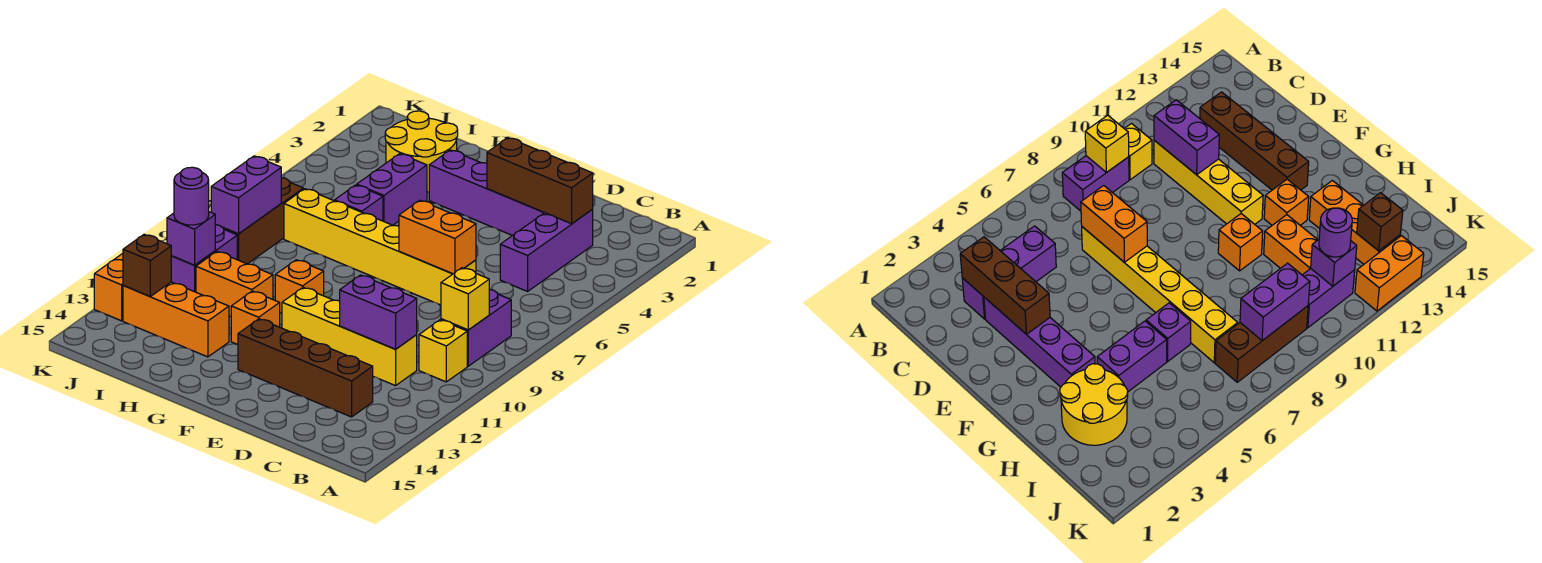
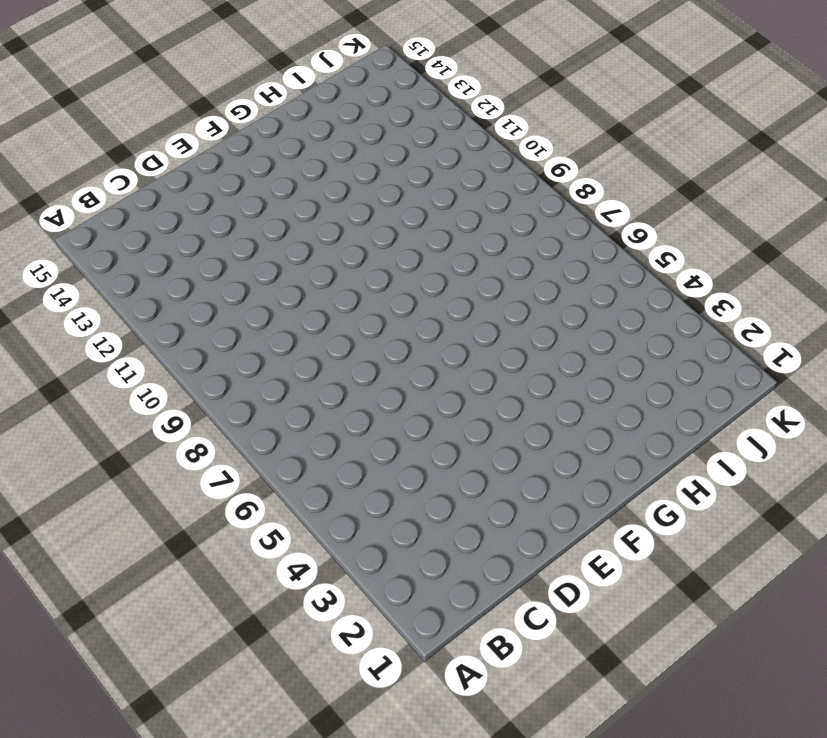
none -> purple brick B8:B9 level 1
none -> yellow brick B10 level 1
none -> purple brick C3:C5 level 1

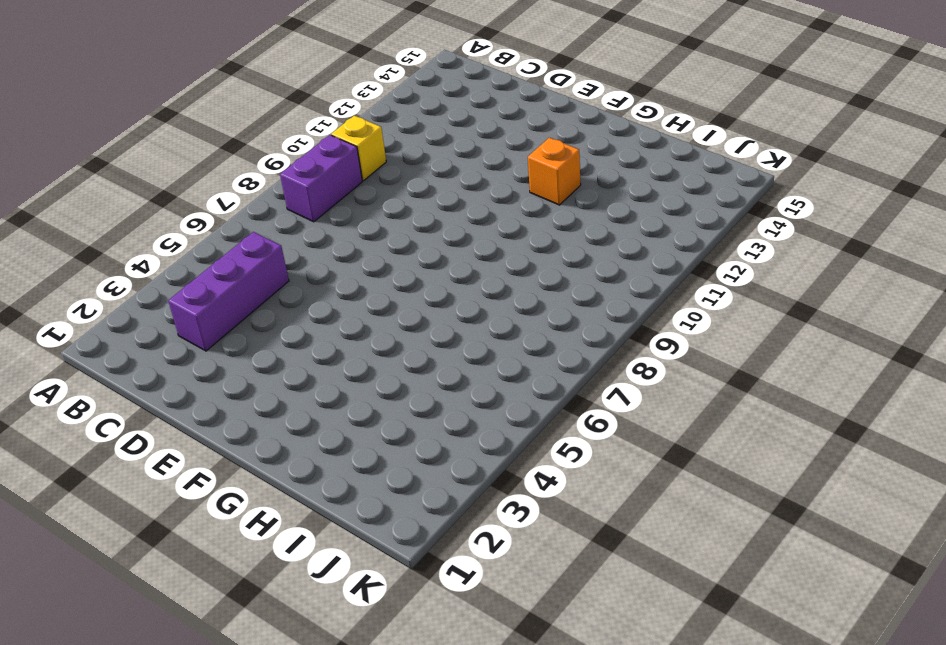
none -> yellow brick C11:F11 level 1
none -> brown brick C13:F13 level 1
none -> purple brick D3:G3 level 1

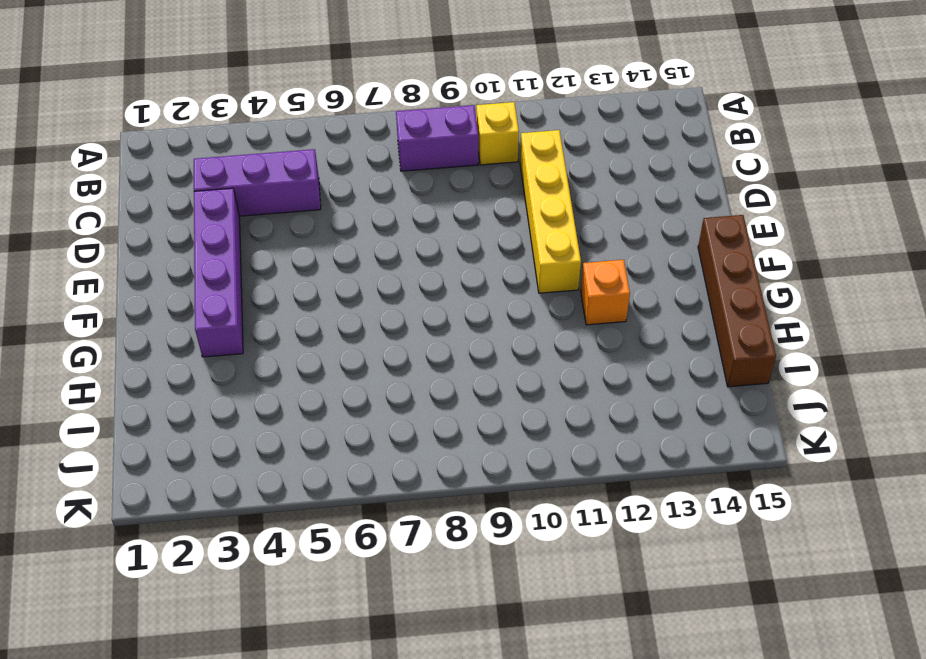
brown brick F15:I15 level 1 -> brown brick C13:F13 level 1
none -> yellow brick D7:I7 level 1
none -> orange brick G10 level 1
none -> yellow round brick H2:I3 level 1

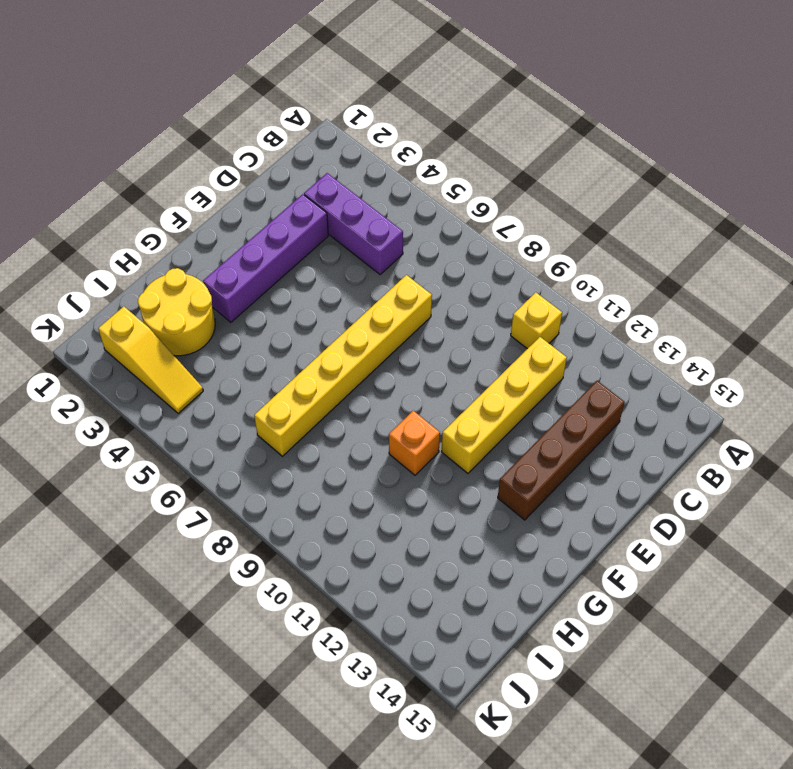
yellow slope J2:J4 level 1 top 2 -> none
none -> purple brick B8:B9 level 1
none -> orange brick G12 level 1
none -> purple brick H4:H5 level 1

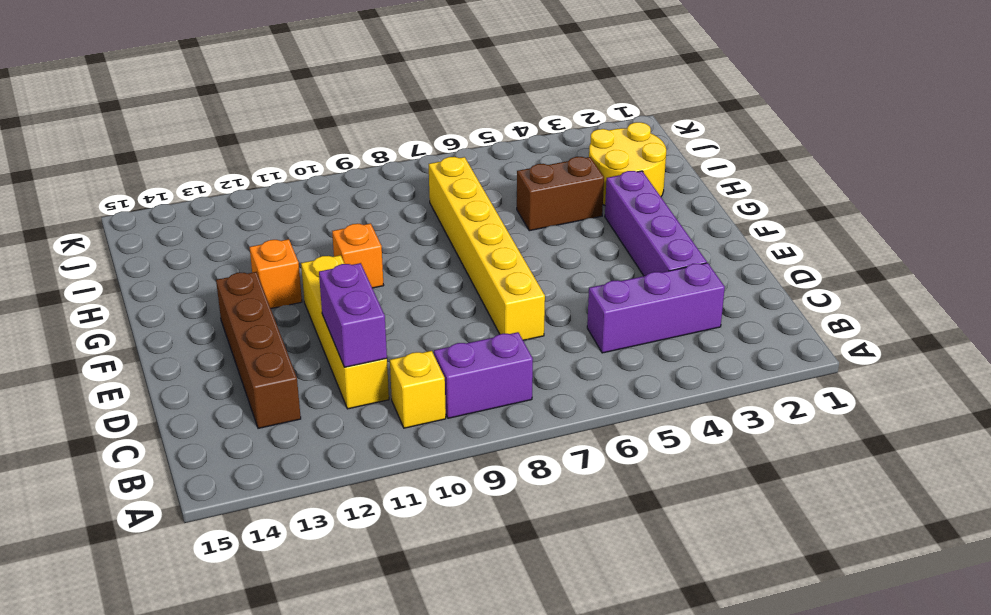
brown brick H4:H5 level 1 -> purple brick H4:H5 level 1
none -> purple brick H6 level 1
none -> orange brick H11:I11 level 1
none -> orange brick H13:J13 level 1

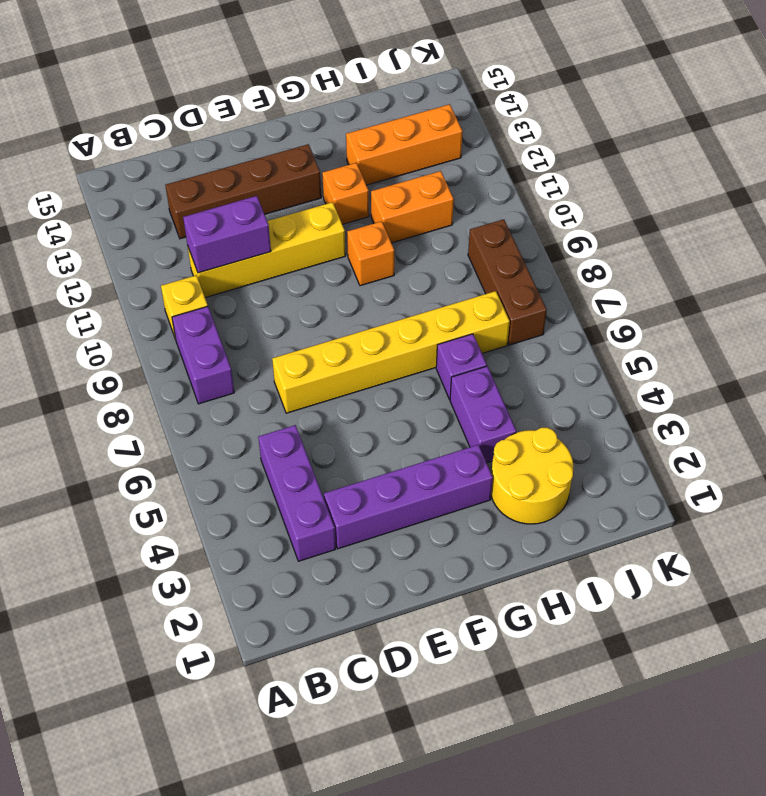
none -> purple brick J10:J11 level 1
none -> orange brick K12:K13 level 1
none -> yellow brick B9 level 2

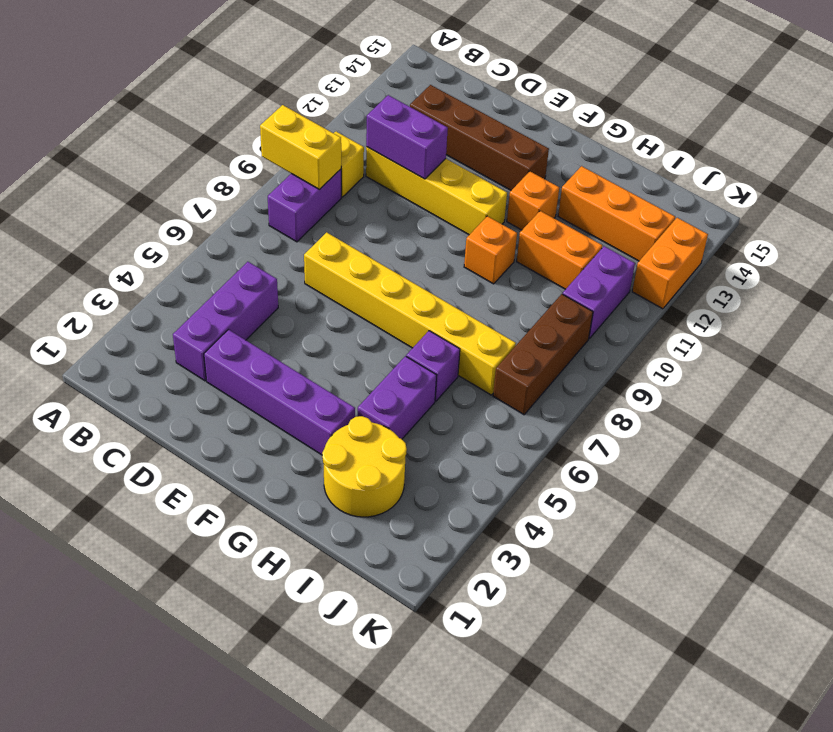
yellow brick A9:B9 level 2 -> yellow brick B9 level 2
none -> brown brick C3:E3 level 2
none -> orange brick D7:E7 level 2
none -> purple brick J8:J9 level 2

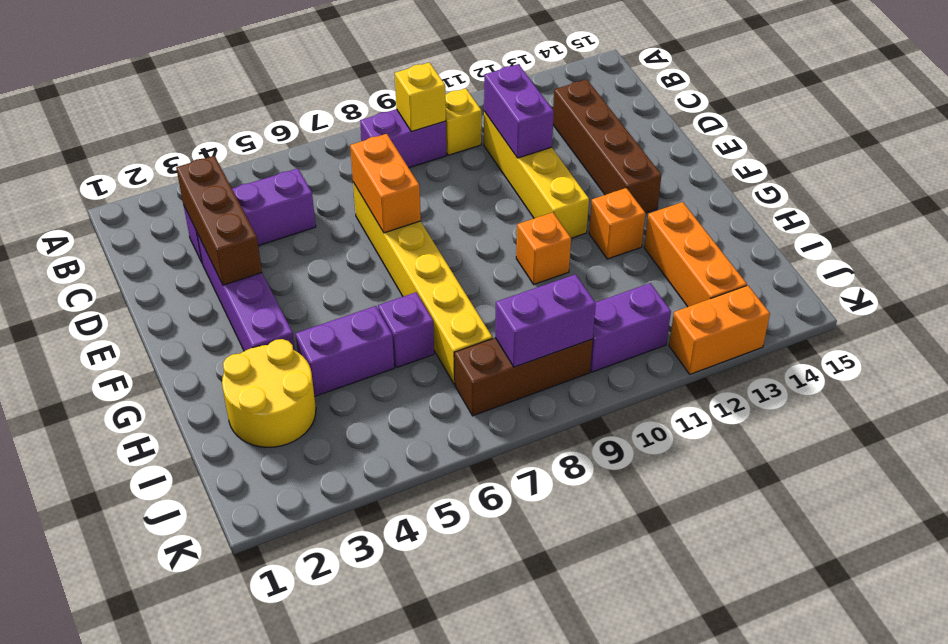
none -> orange brick H11:I11 level 1
none -> purple brick J11 level 2
none -> brown brick J13 level 2

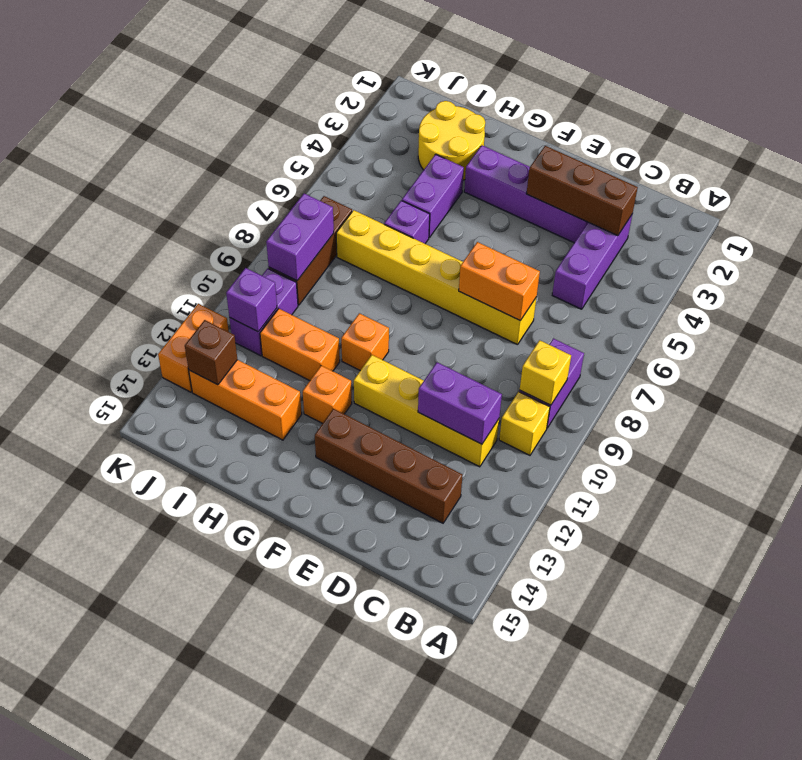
none -> purple round brick J11 level 3

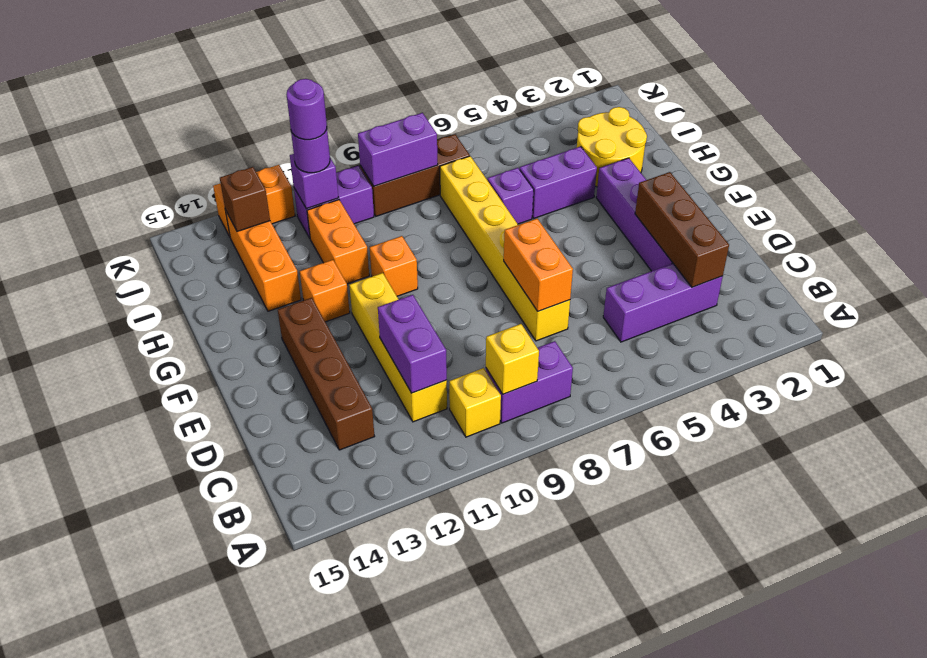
purple round brick J11 level 4 -> none

